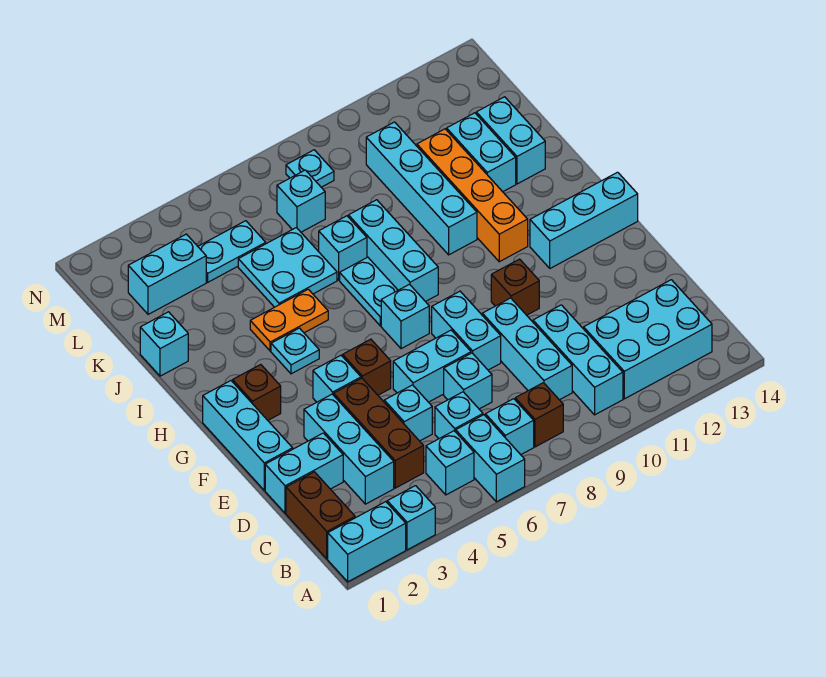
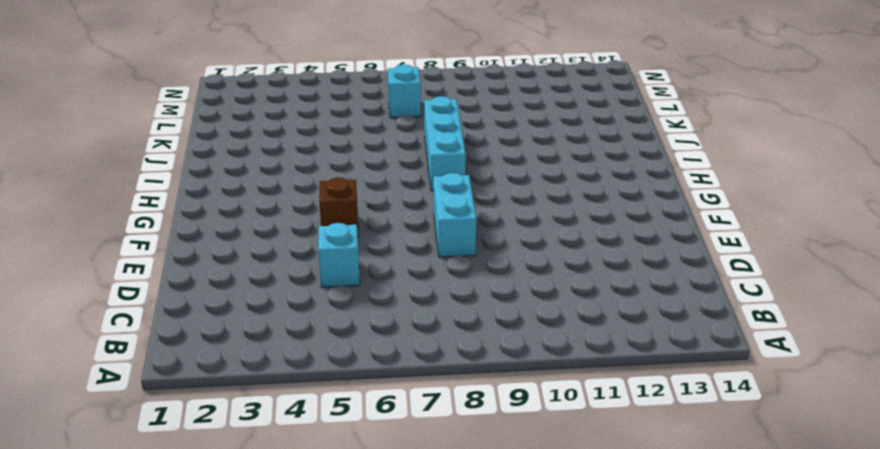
none -> cyan brick A1:A2 level 1
none -> cyan brick A3 level 1
none -> cyan brick A6:B6 level 1
none -> brown brick B1:C1 level 1

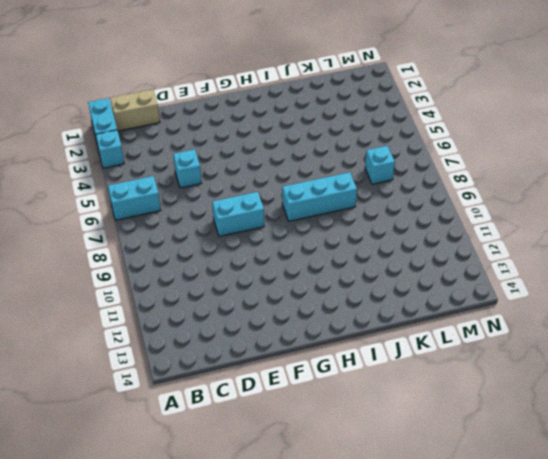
tan brick B1:C1 level 1 -> brown brick B1:C1 level 1
none -> cyan brick B5 level 1
none -> cyan brick B7 level 1
none -> brown brick B8 level 1
none -> cyan brick B10:D10 level 1

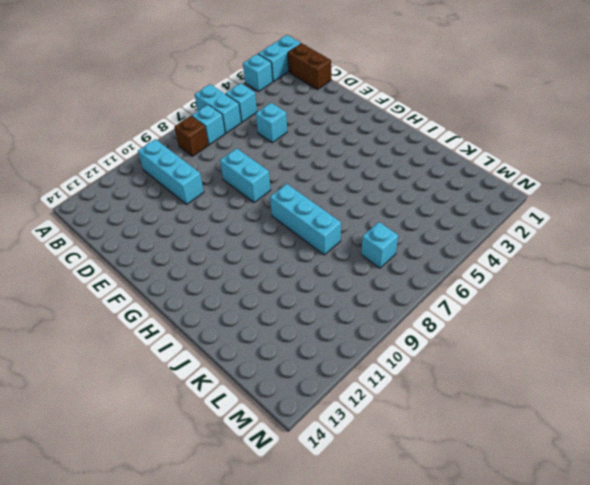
none -> cyan brick B11:C13 level 1
none -> cyan brick C3:E3 level 1
none -> brown brick C4:E4 level 1
none -> cyan brick C6 level 1

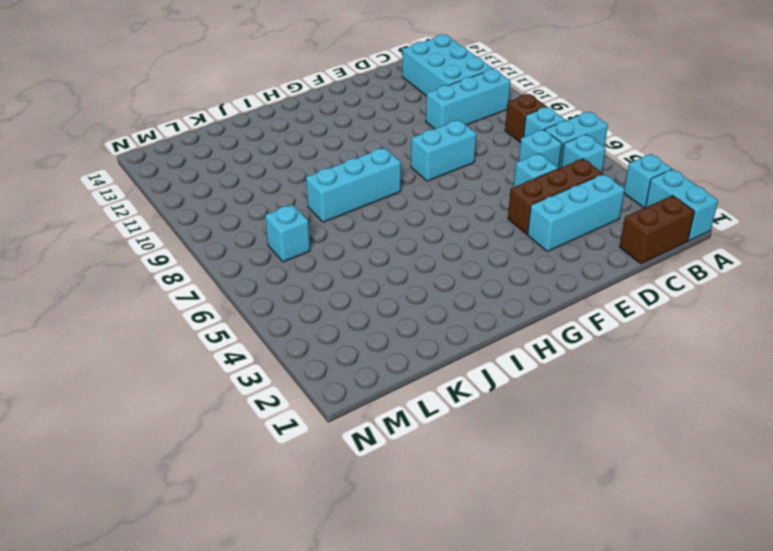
none -> cyan brick C9:E9 level 1
none -> cyan brick D1:D2 level 1
none -> cyan brick D7 level 1
none -> cyan brick E1:G1 level 1

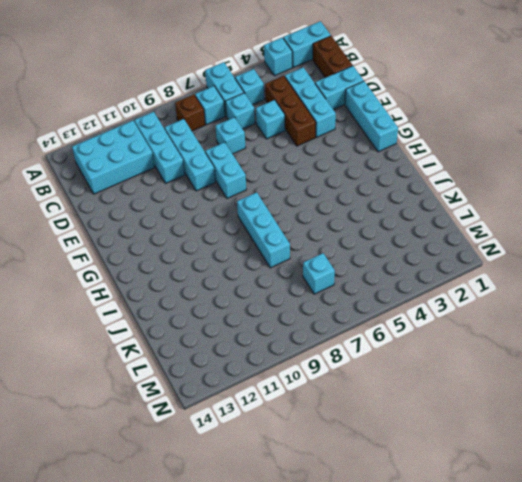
none -> cyan brick E6:E7 level 1
none -> cyan brick F4 level 1
none -> brown brick F5 level 1
none -> brown brick F10 level 1

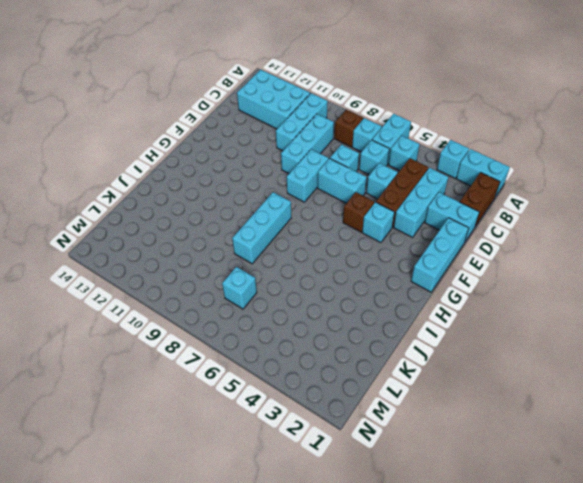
none -> brown brick F10 level 1
none -> brown brick G2 level 1
none -> cyan brick G7 level 1
none -> cyan brick G12:G14 level 1

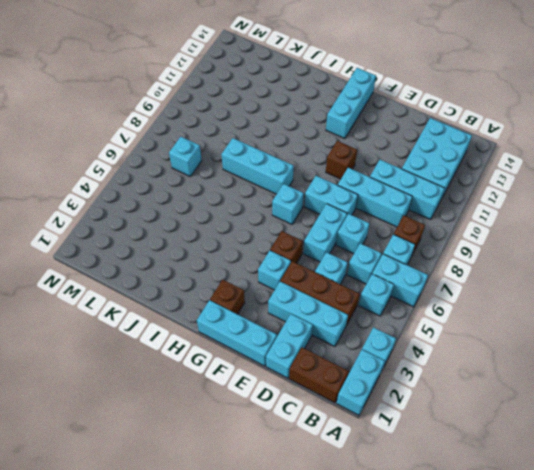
none -> cyan plate H4 level 1
none -> cyan plate H7:I7 level 1
none -> orange brick H11:K11 level 1
none -> orange plate I4:I5 level 1

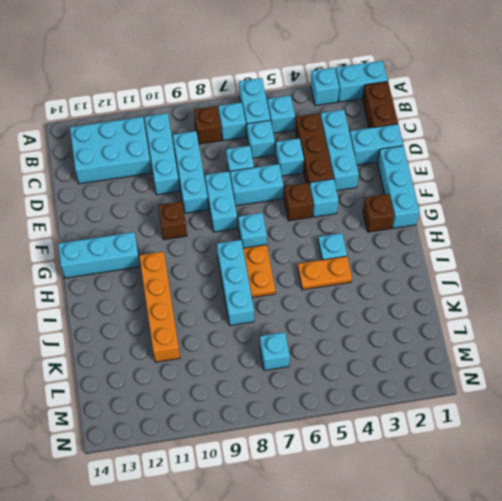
orange plate H7:I7 level 1 -> cyan plate H7:I7 level 1
none -> cyan brick I10:L10 level 1
none -> cyan brick J1 level 1
none -> cyan plate J5:K6 level 1
none -> cyan brick J7 level 1

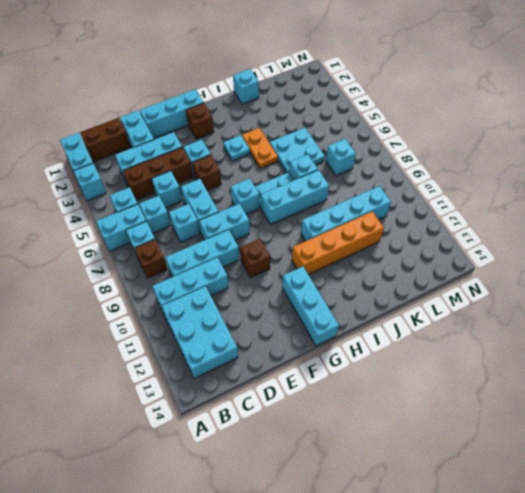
none -> cyan brick J12:K12 level 1
none -> cyan brick J13:K13 level 1
none -> cyan brick L2:L3 level 1
none -> cyan plate L4:L5 level 1

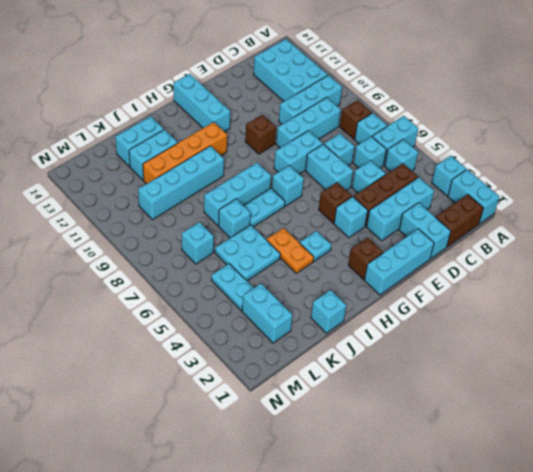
none -> cyan plate M8 level 1

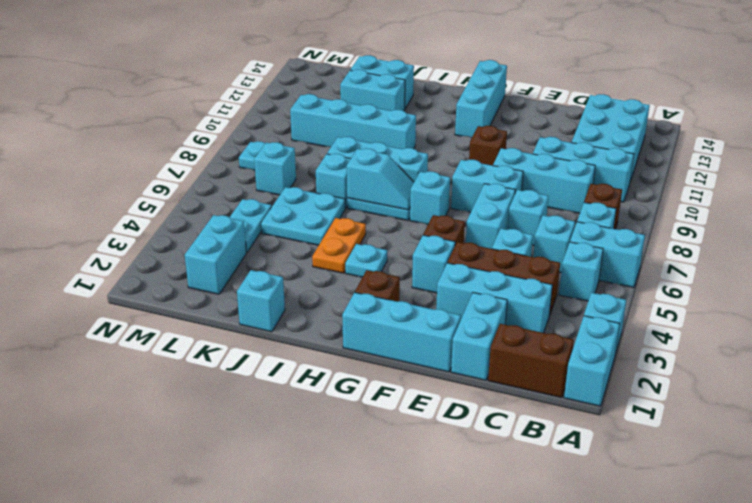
cyan slope H7:I7 level 2 top I -> none
none -> orange brick H11:K11 level 1

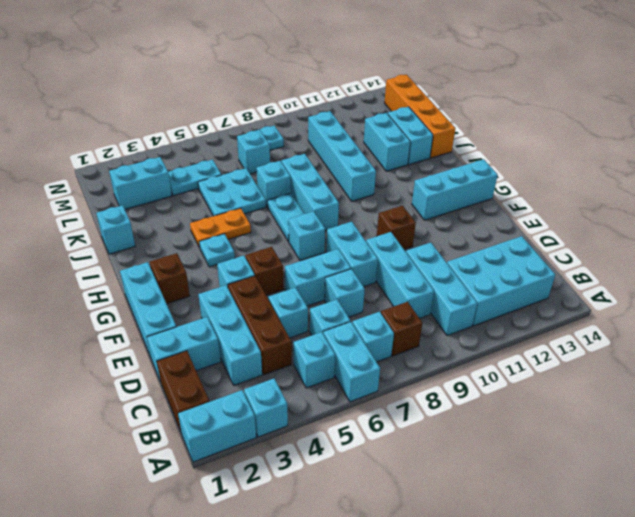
orange brick J14:M14 level 1 -> orange brick H11:K11 level 1

